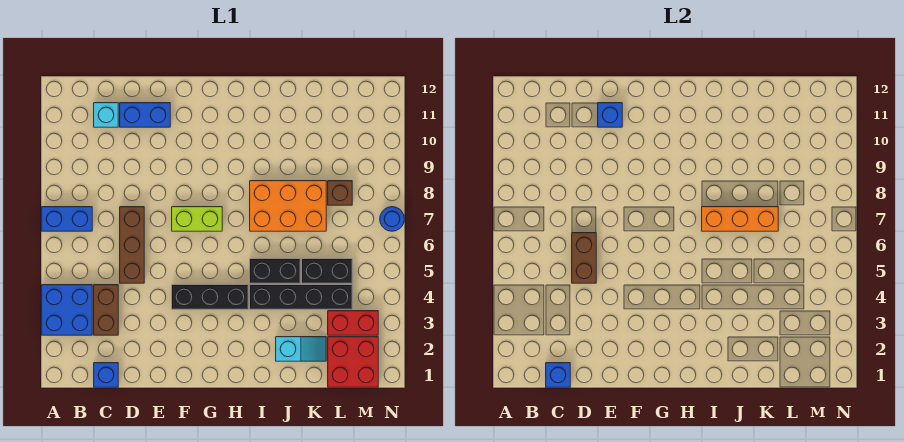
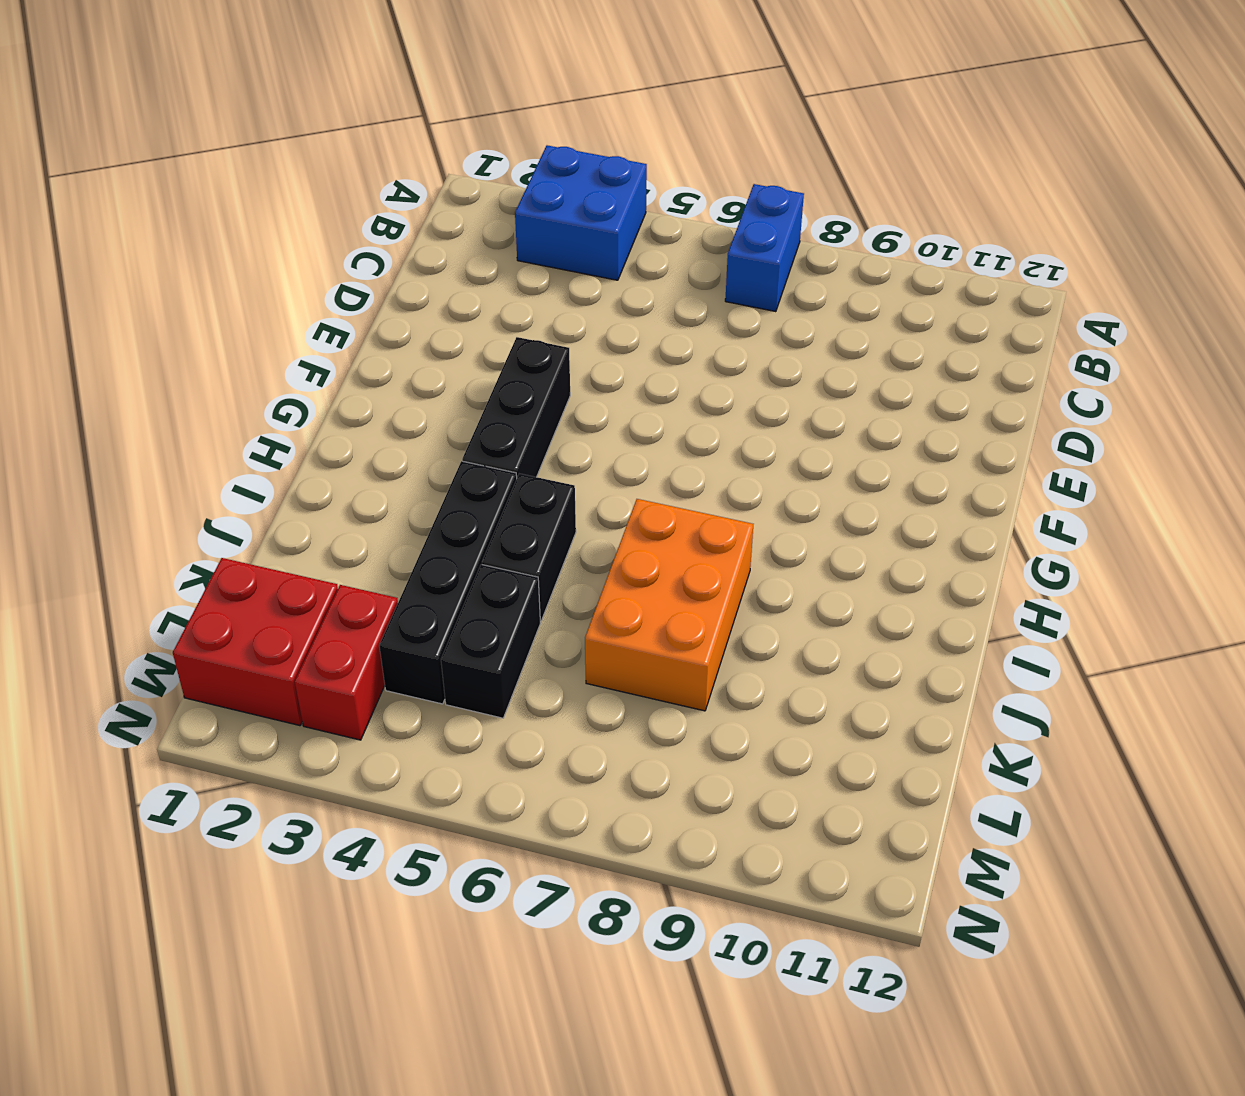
none -> blue brick C1 level 1
none -> brown brick C3:C4 level 1
none -> cyan brick C11 level 1

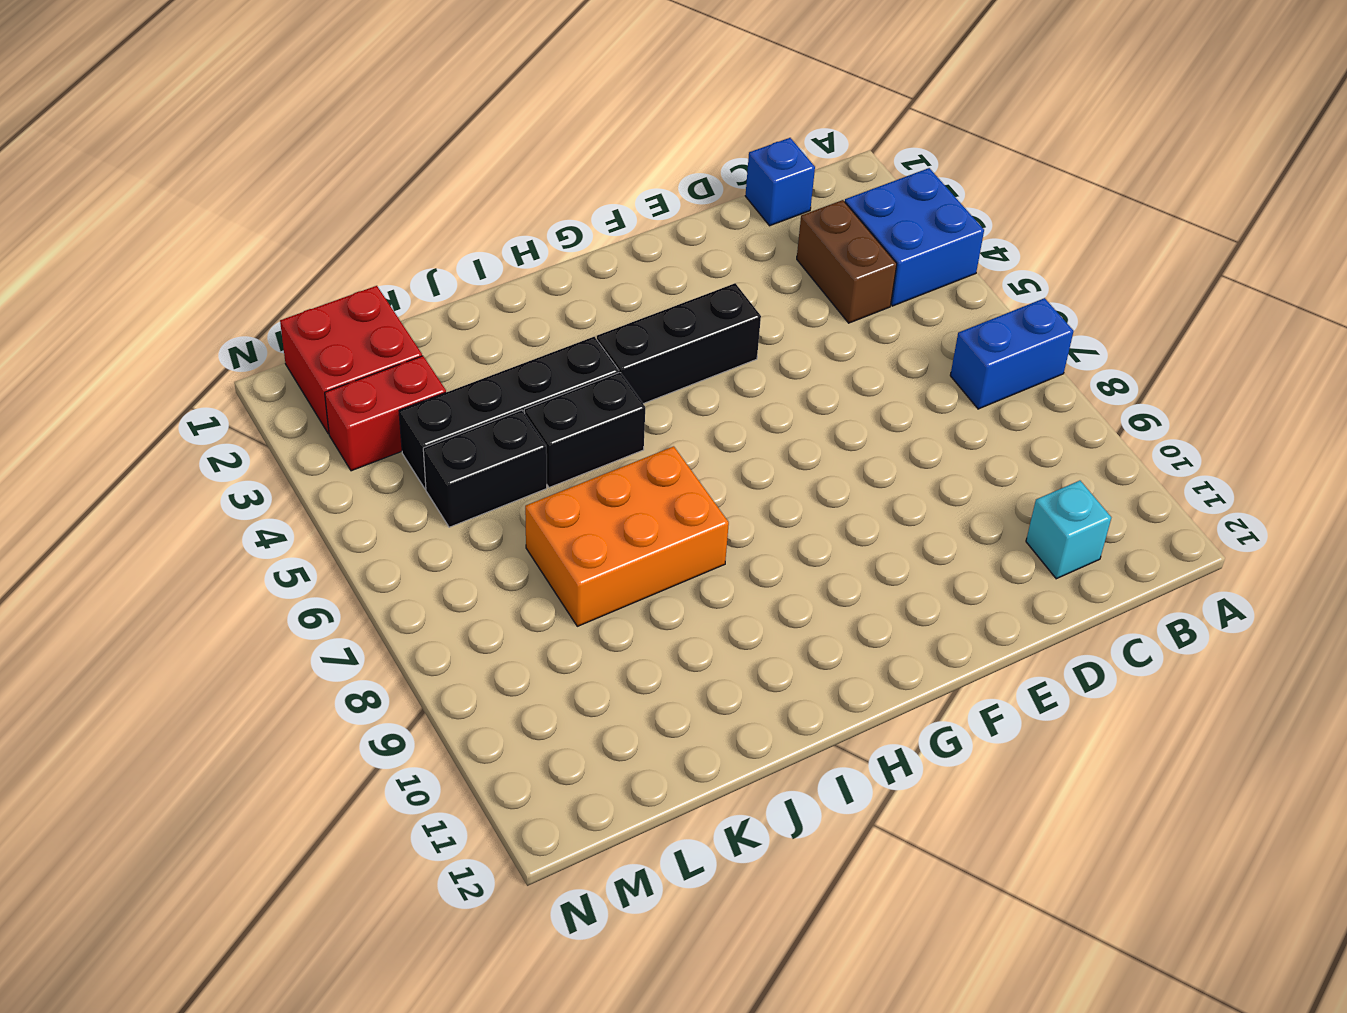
none -> brown brick D5:D7 level 1
none -> blue brick D11:E11 level 1
none -> lime brick F7:G7 level 1

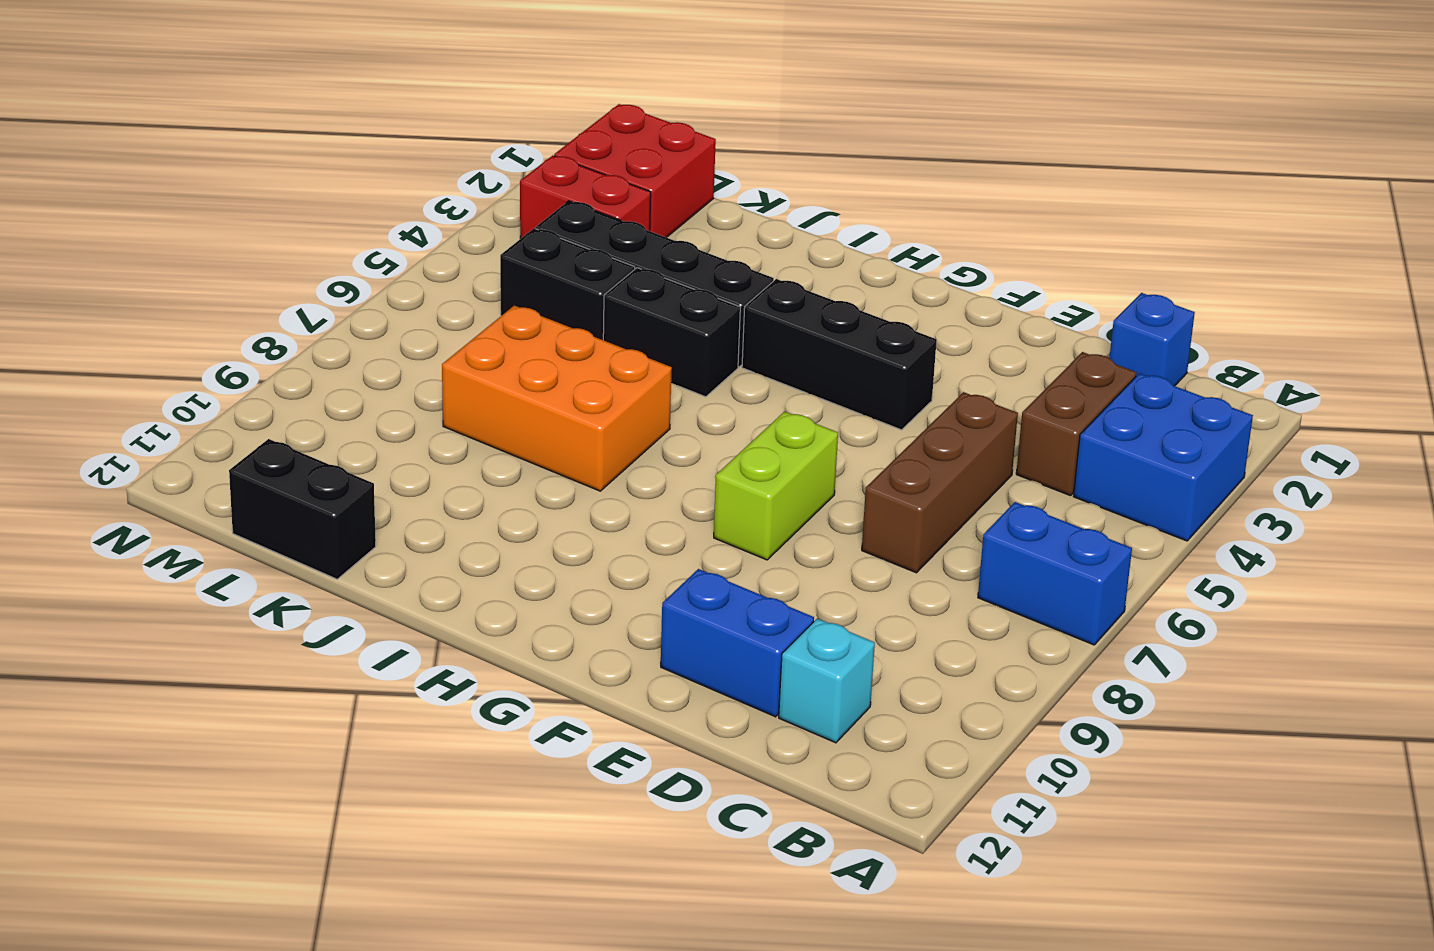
lime brick F7:F8 level 1 -> lime brick F7:G7 level 1
black brick K12:L12 level 1 -> none
none -> cyan slope J2:K2 level 1 top J
none -> brown brick L8 level 1
none -> blue round brick N7 level 1

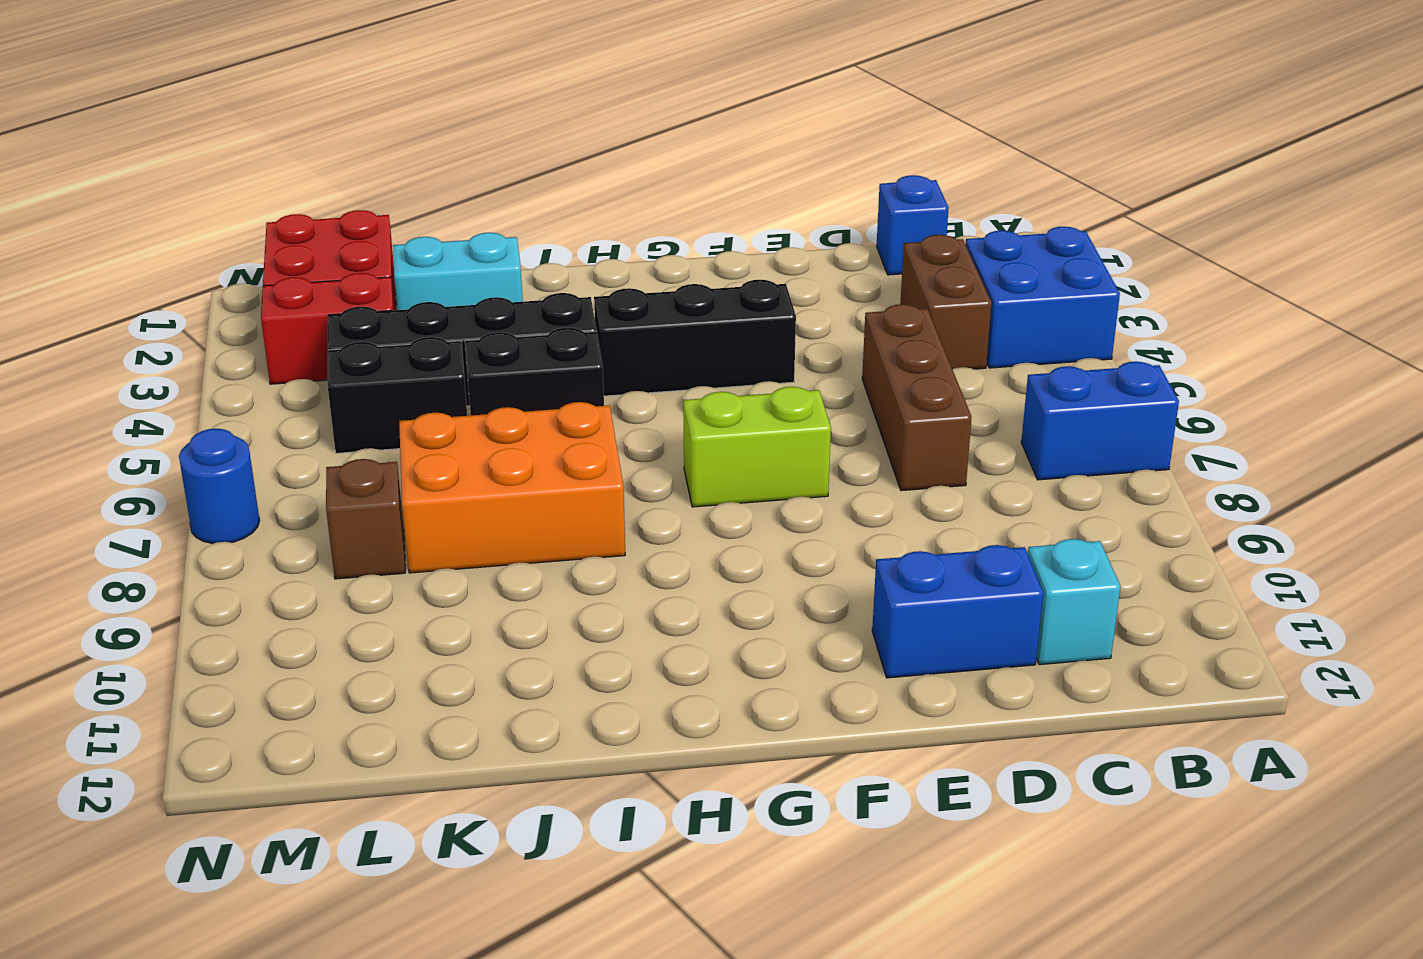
cyan brick J2:K2 level 1 -> cyan slope J2:K2 level 1 top J
none -> blue brick C1 level 2
none -> brown brick D5:D6 level 2
none -> blue brick E11 level 2

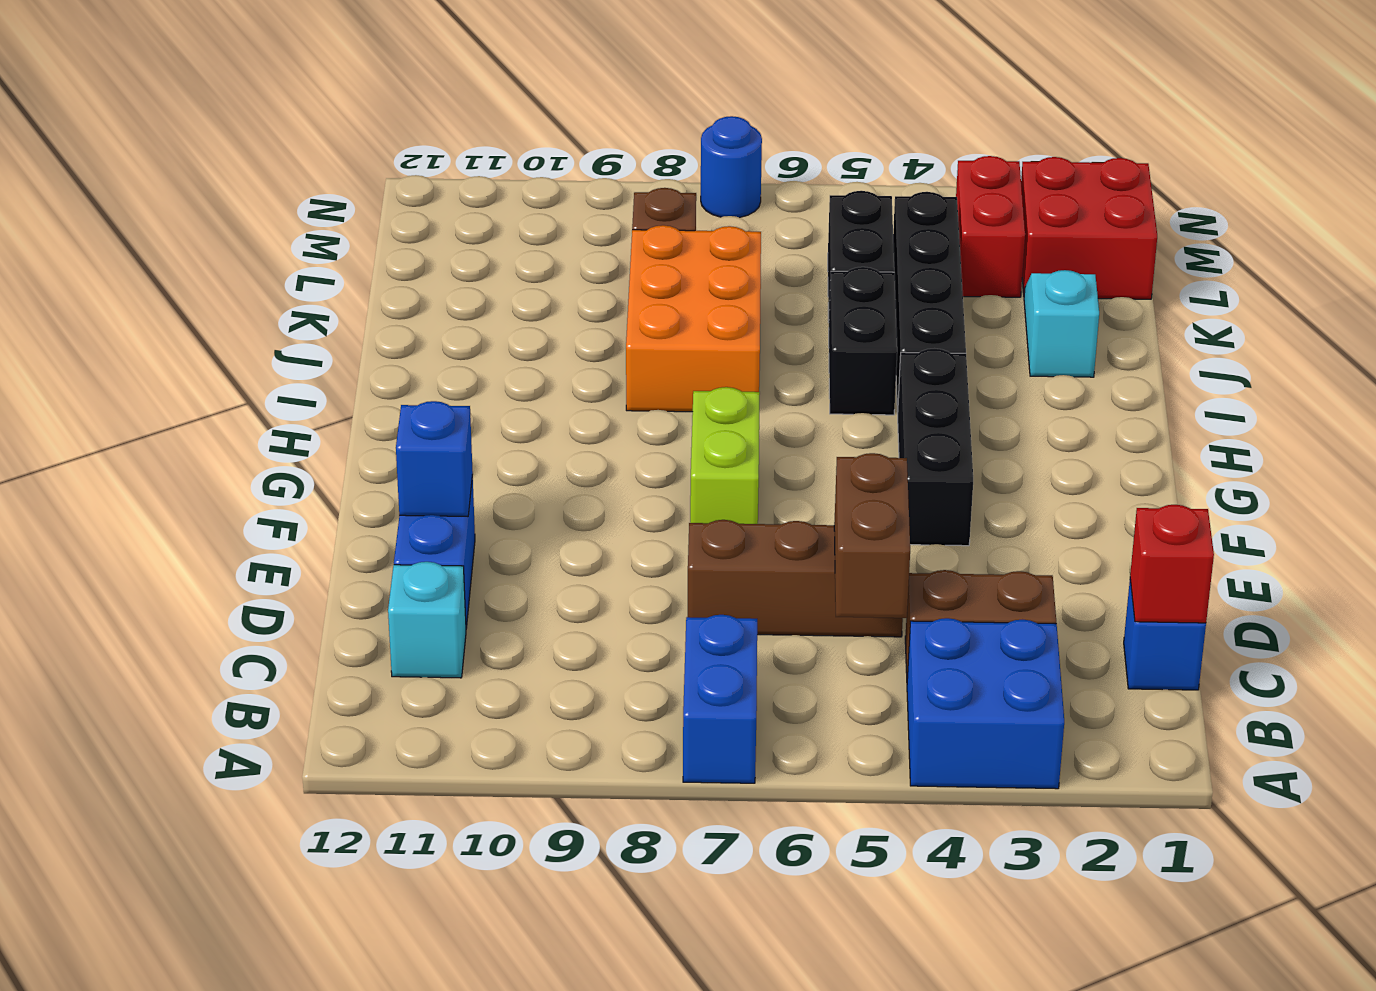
red brick C1 level 2 -> blue brick C1 level 2
brown brick C5:D5 level 2 -> brown brick D5:D6 level 2
none -> orange brick I7:K7 level 2

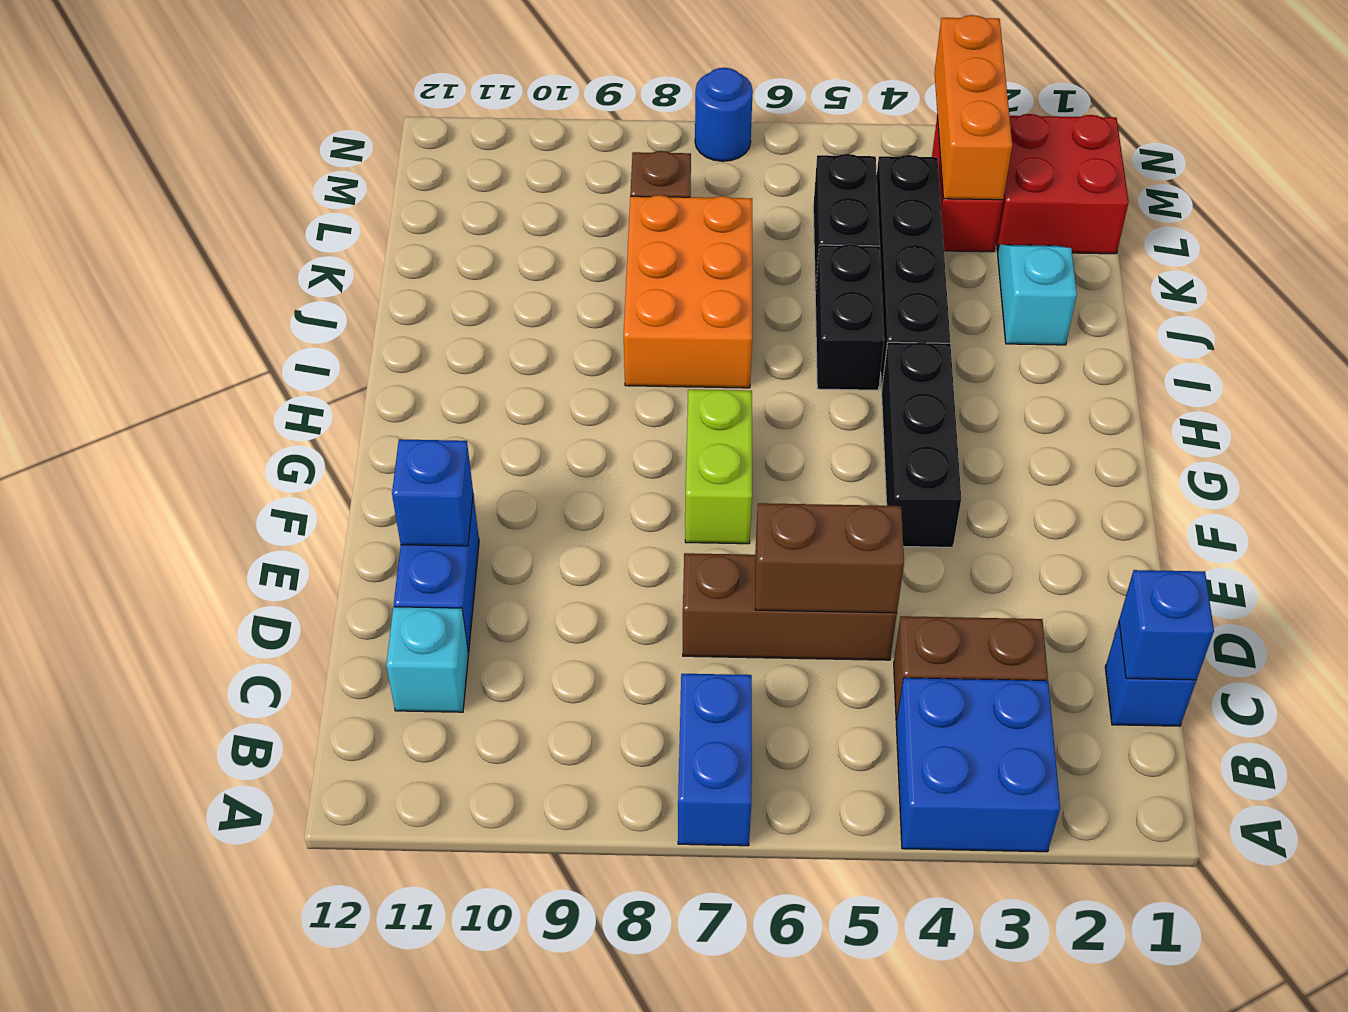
orange brick L3:N3 level 2 -> orange brick I7:K7 level 2

